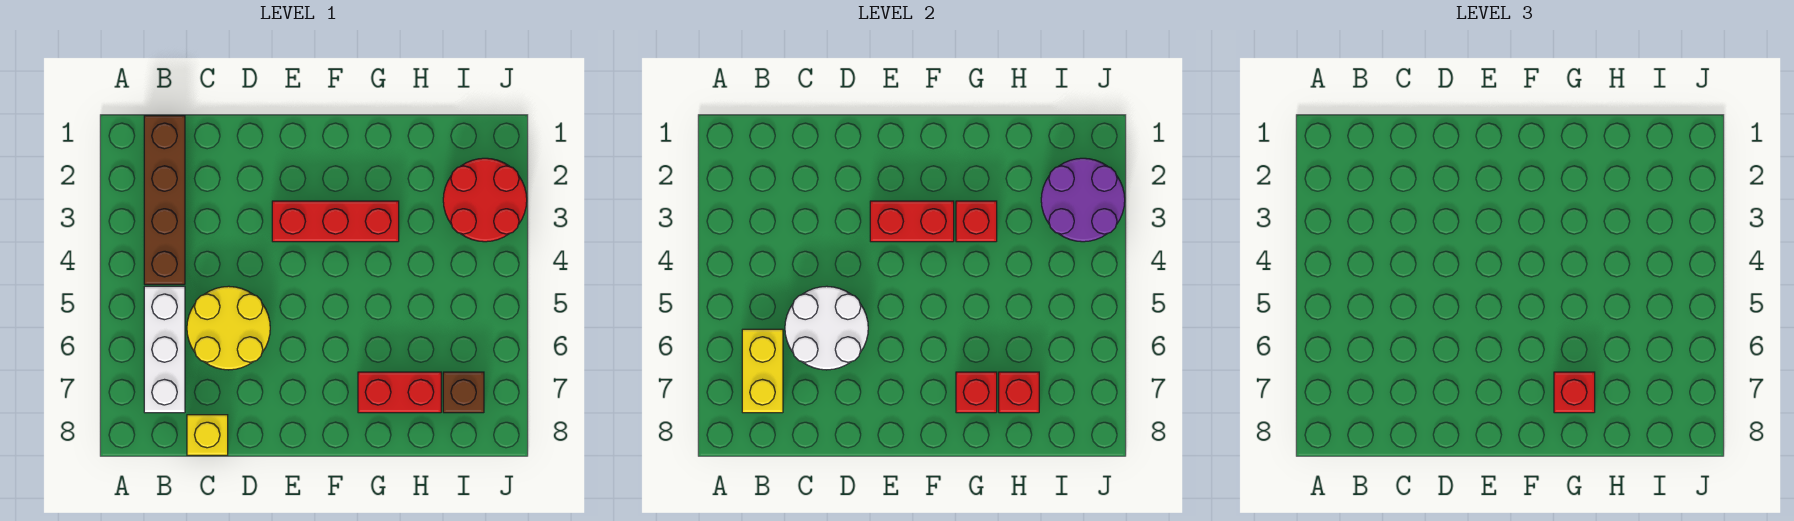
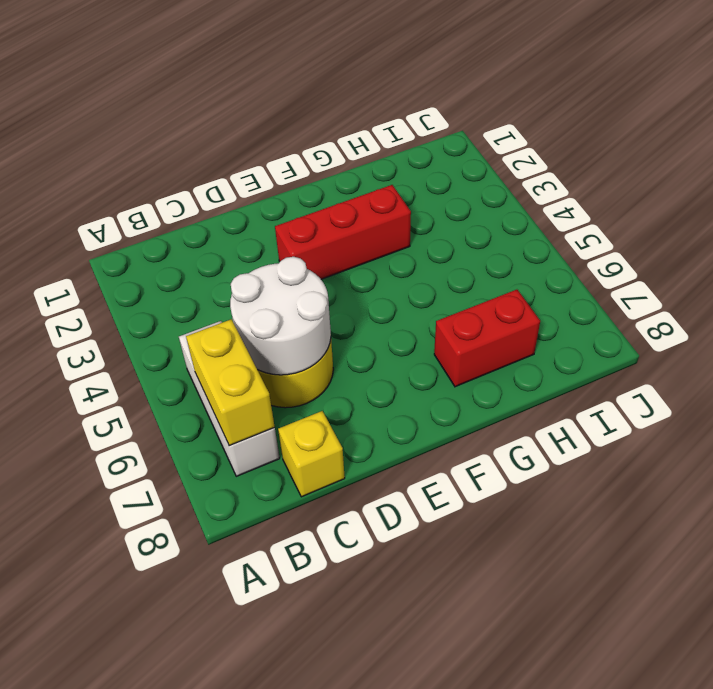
none -> brown brick B1:B4 level 1
none -> red round brick I2:J3 level 1
none -> brown brick I7 level 1

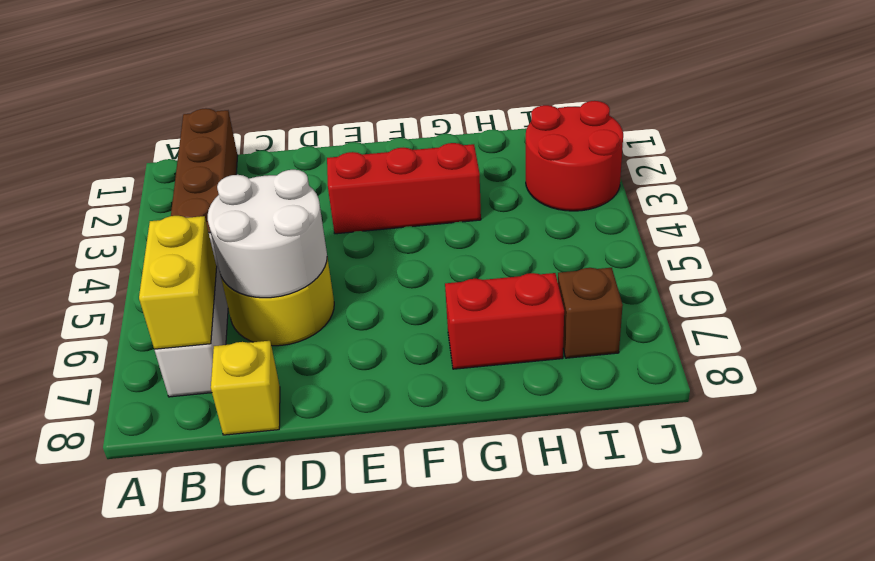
none -> red brick E3:F3 level 2
none -> red brick G3 level 2
none -> red brick G7 level 2

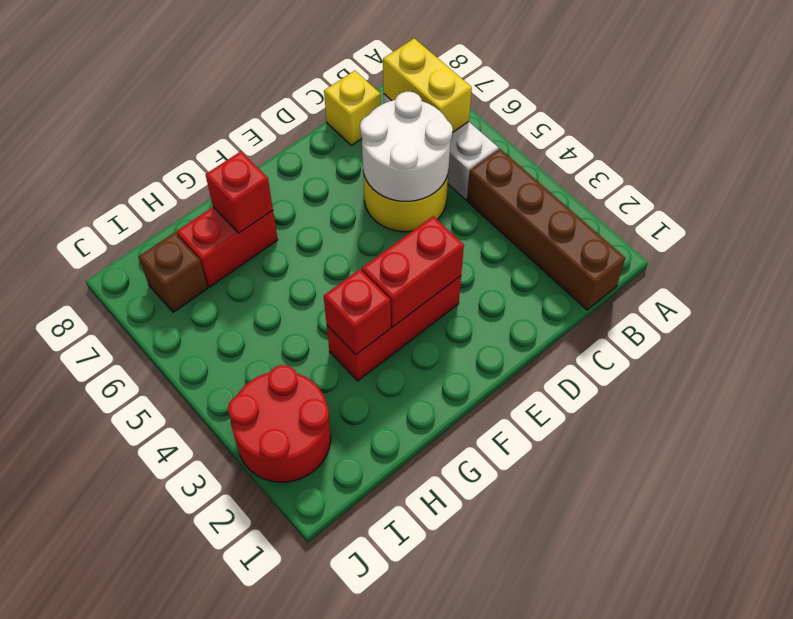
none -> red brick H7 level 2
none -> purple round brick I2:J3 level 2
none -> red brick G7 level 3

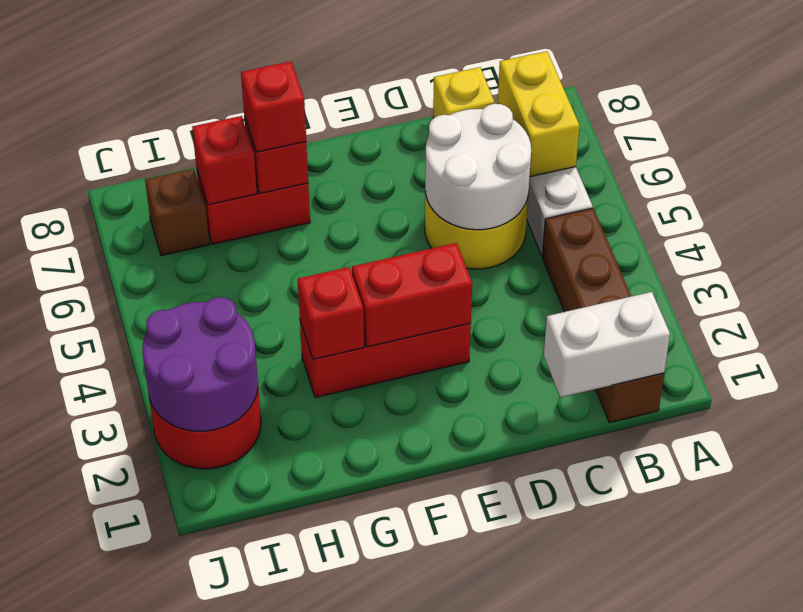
white brick B1:C1 level 2 -> none

